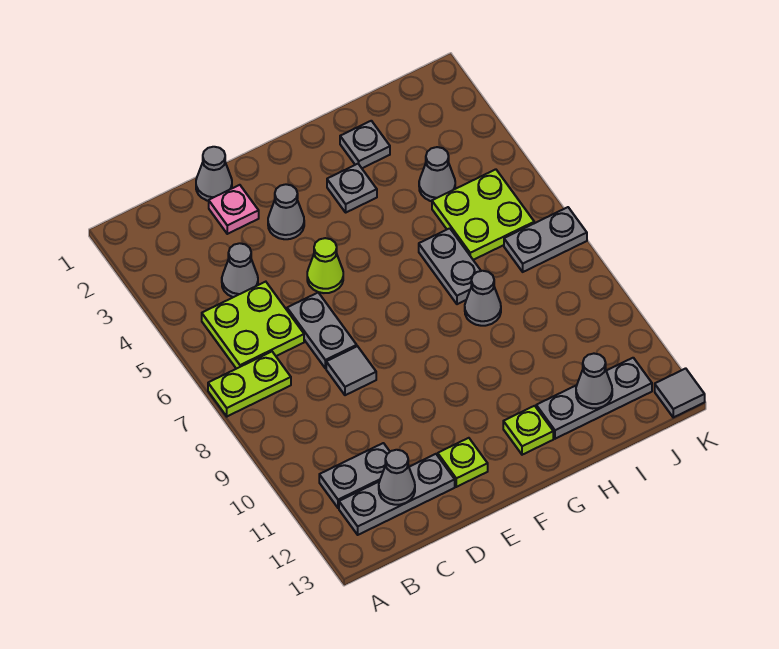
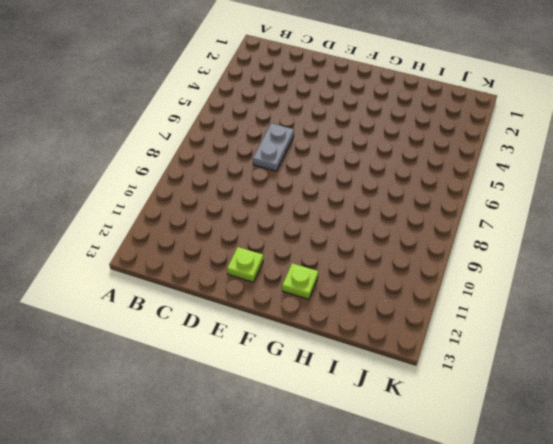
none -> lime plate A7:B7 level 1
none -> lime plate B5:C6 level 1
none -> grey plate B11:C11 level 1

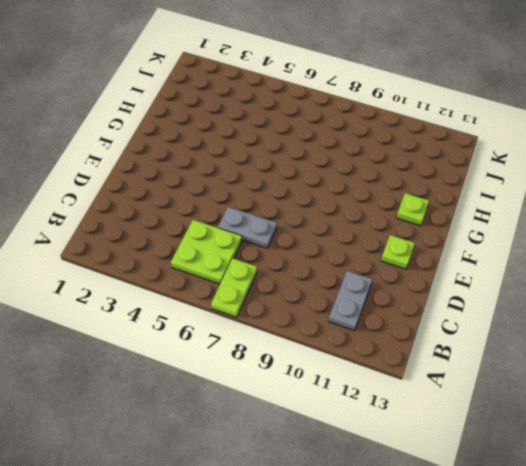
none -> grey plate B12:D12 level 1
none -> grey cone C4 level 1
none -> grey cone D1 level 1

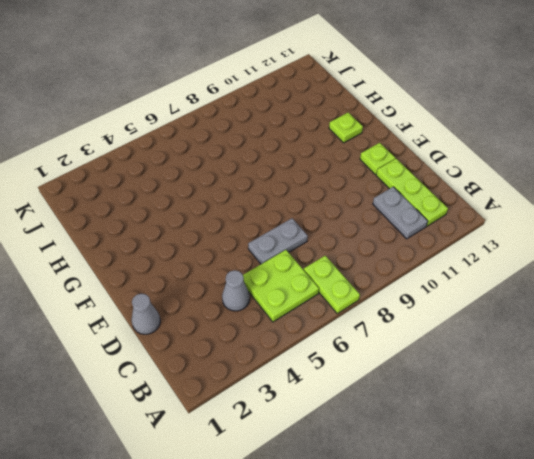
lime plate B12:D12 level 1 -> grey plate B12:D12 level 1
none -> pink plate D2 level 1
none -> grey tile D8 level 1
none -> grey cone E3 level 1

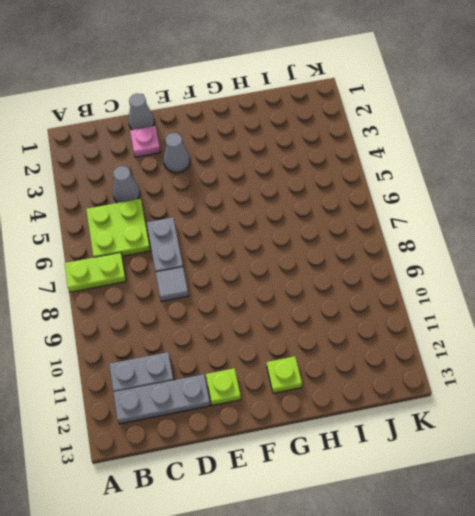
none -> lime cone E5 level 1
none -> grey plate G3 level 1
none -> grey plate H2 level 1

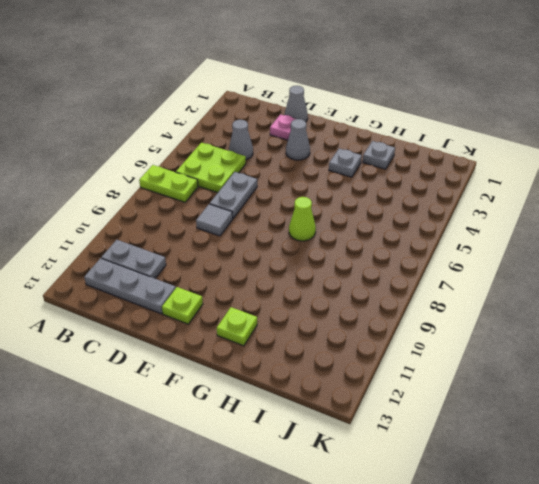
lime cone G7 level 1 -> lime cone E5 level 1
none -> grey plate H6:H7 level 1
none -> grey cone H8 level 1
none -> grey plate H12:J12 level 1

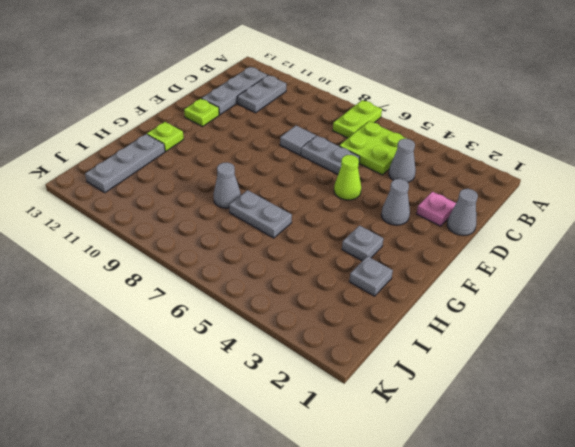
none -> grey cone I4 level 1
none -> lime plate I5:J6 level 1
none -> grey plate J7:K7 level 1

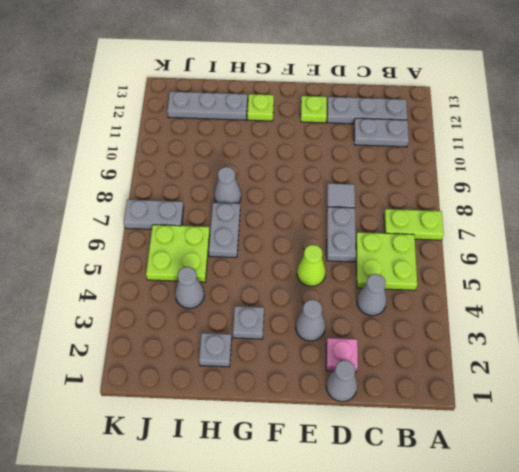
none -> grey tile K13 level 1
none -> grey cone C12 level 2
none -> grey cone I12 level 2

